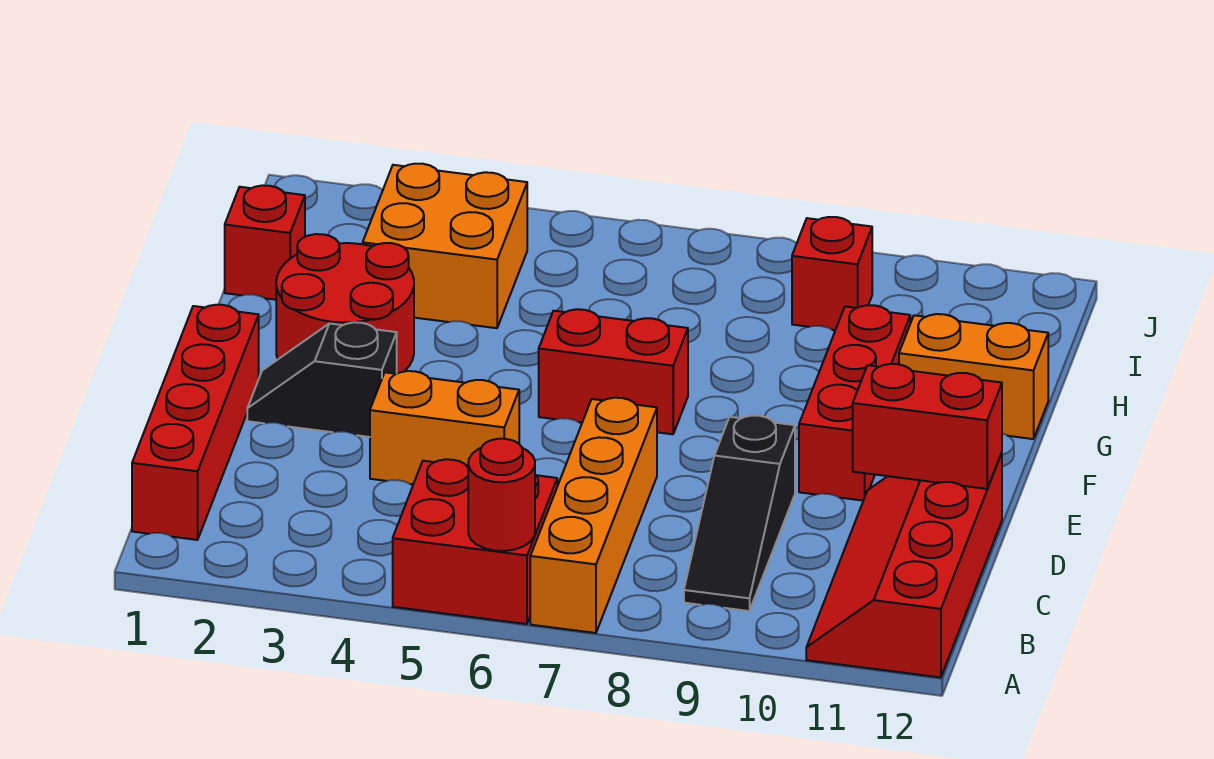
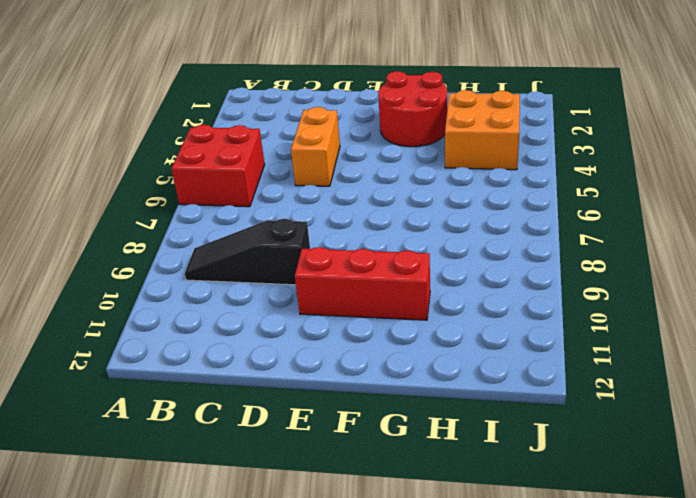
none -> orange brick A7:D7 level 1
none -> red slope A11:D12 level 1 top 12
none -> red brick B1:E1 level 1

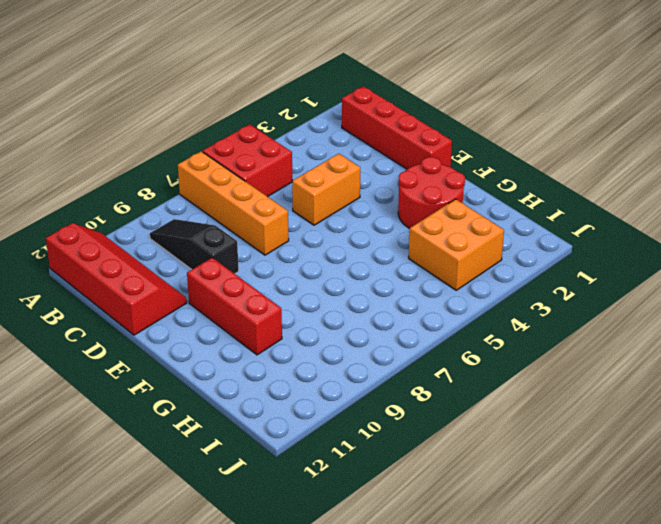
none -> black slope E2:E3 level 1 top 3
none -> red brick F6:F7 level 1
none -> orange brick G11:G12 level 1

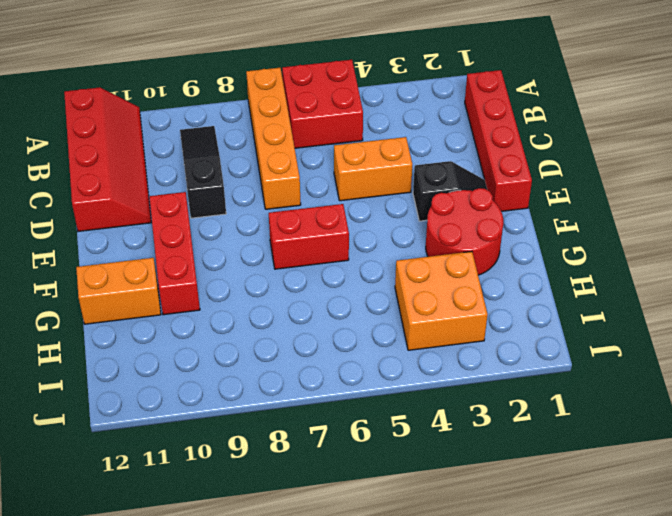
none -> red brick H1 level 1
none -> red brick I9 level 1
none -> red round brick A6 level 2

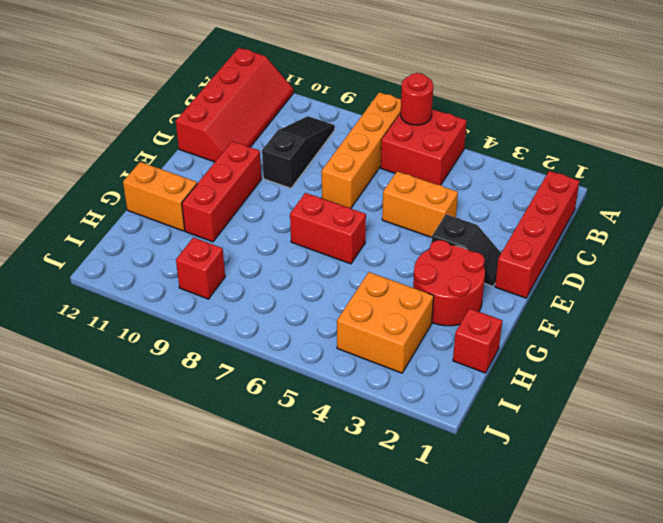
none -> red brick D11:D12 level 2

